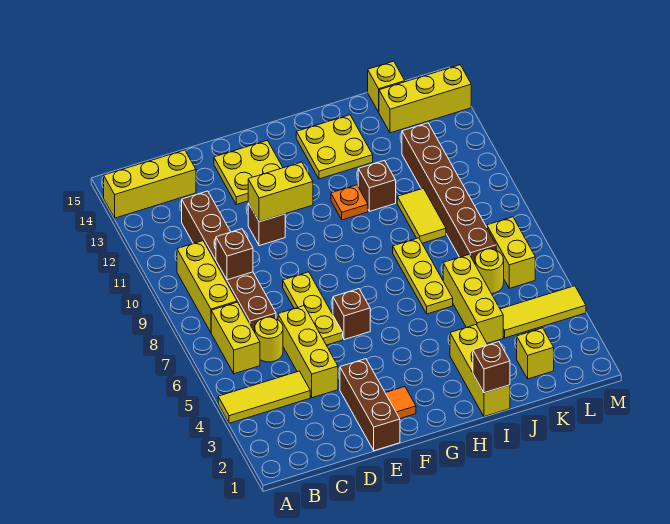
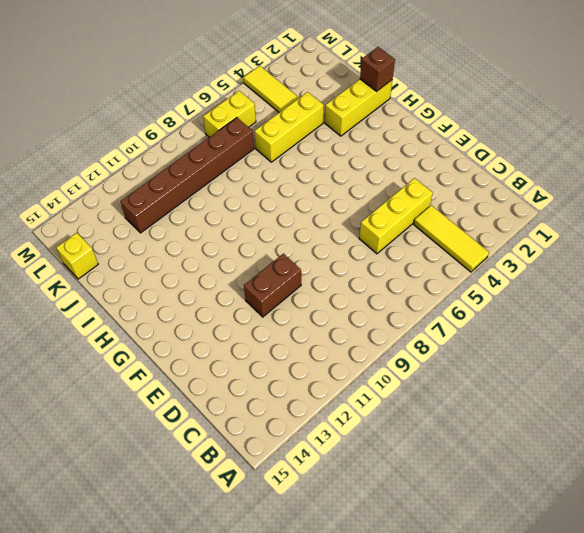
brown brick E10:E11 level 1 -> brown brick E11 level 1
none -> yellow brick A14:C14 level 1
none -> yellow brick B6:B7 level 1
none -> yellow brick B8:B10 level 1
none -> yellow round brick C6 level 1

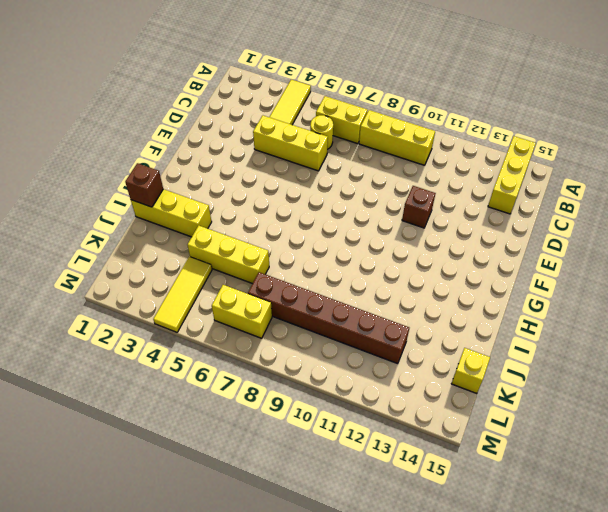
none -> brown brick C7:C12 level 1
none -> brown brick E1:E3 level 1
none -> yellow plate E6:E8 level 1
none -> yellow plate E13:F14 level 1

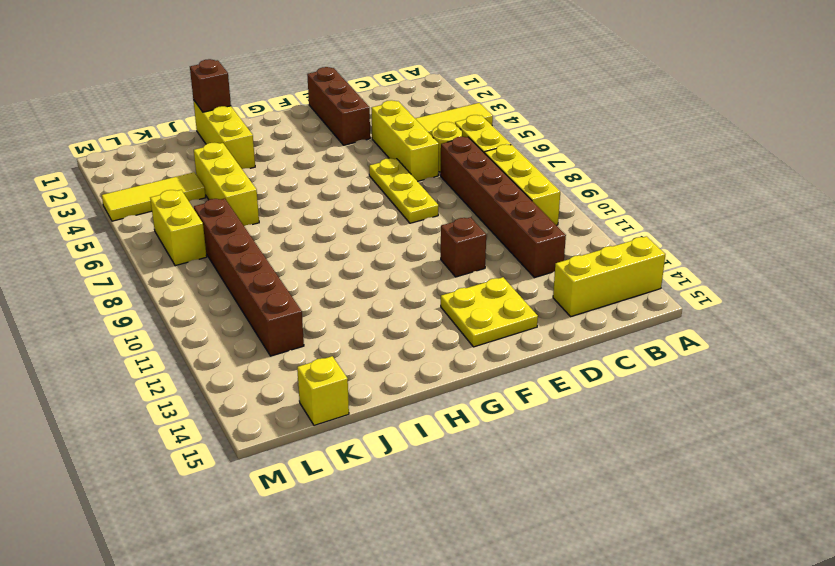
none -> orange tile F2 level 1
none -> brown brick F6 level 1
none -> orange plate H11 level 1
none -> yellow plate H13:I14 level 1

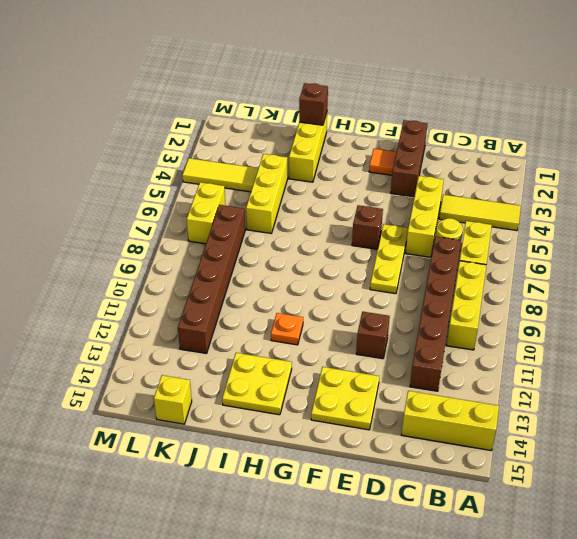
none -> yellow plate I6:I8 level 1
none -> brown brick I11 level 1
none -> yellow tile J9:J10 level 1
none -> yellow brick K2 level 1

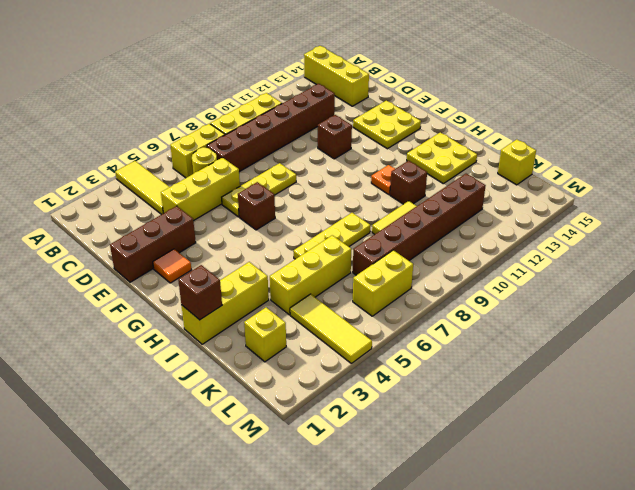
none -> yellow round brick K6 level 1
none -> yellow brick K14:M14 level 1
none -> brown brick C9 level 2
none -> yellow brick E11:F11 level 2

